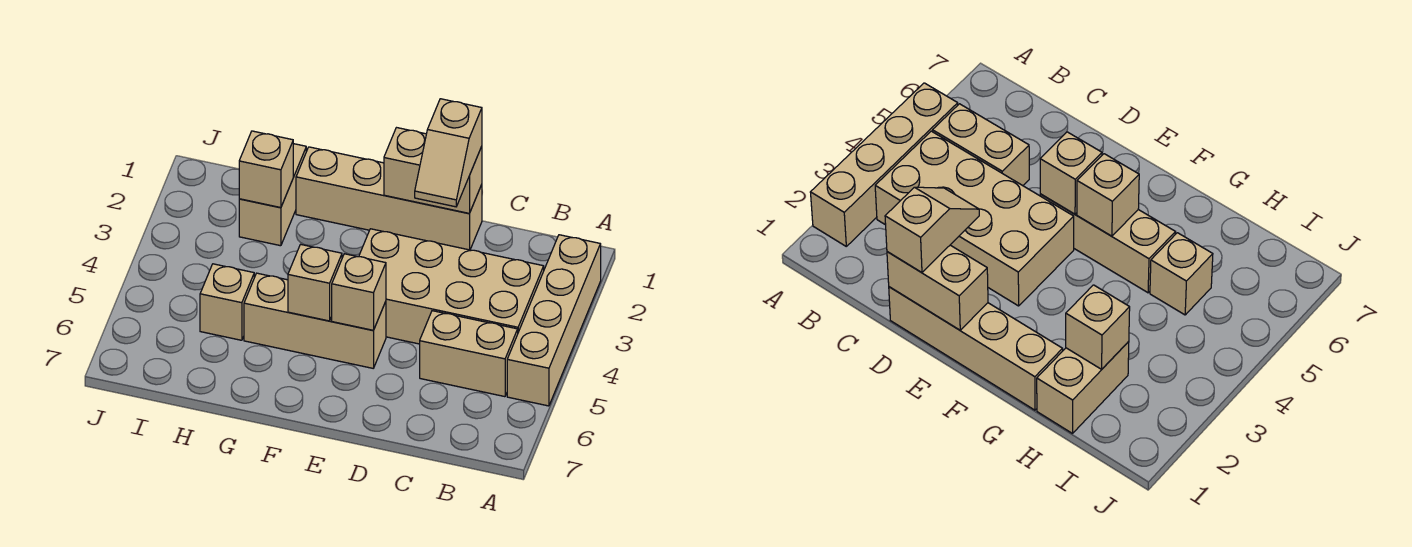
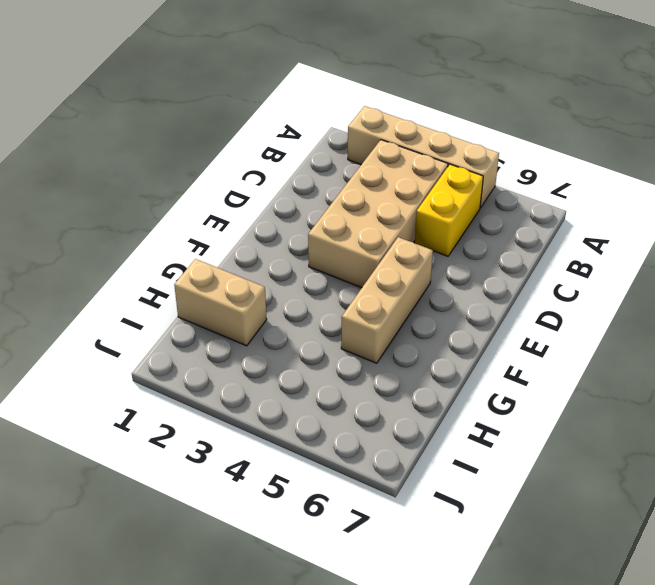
yellow brick B5:C5 level 1 -> tan brick B5:C5 level 1
none -> tan brick D1:G1 level 1
none -> tan brick H5 level 1
none -> tan brick D1:E1 level 2

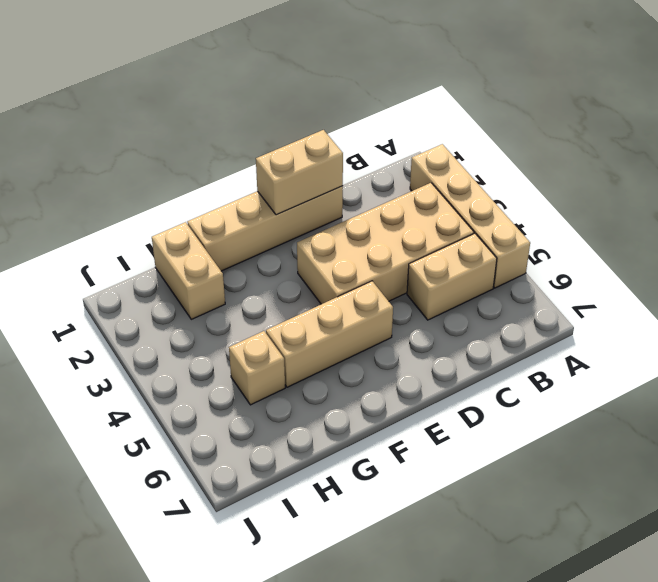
none -> tan brick E5 level 2
none -> tan brick F5 level 2
none -> tan brick H2 level 2

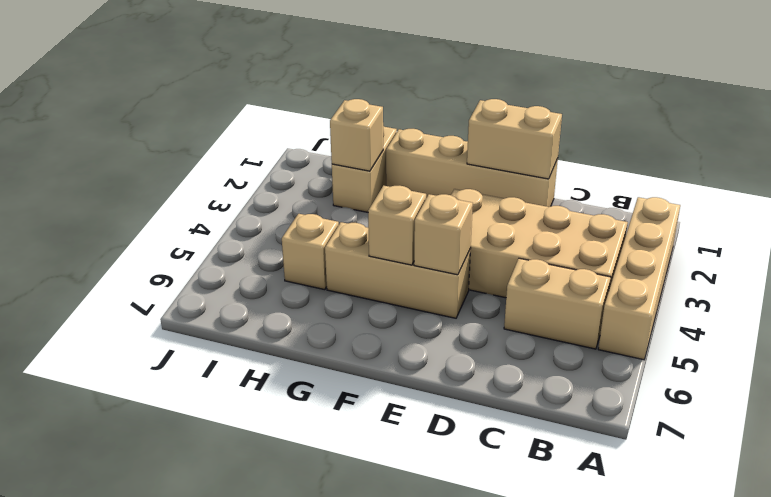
none -> tan slope D1:D2 level 3 top 1

